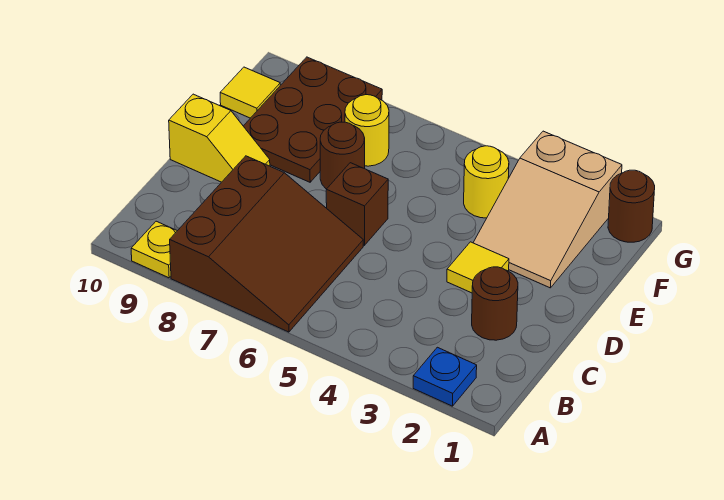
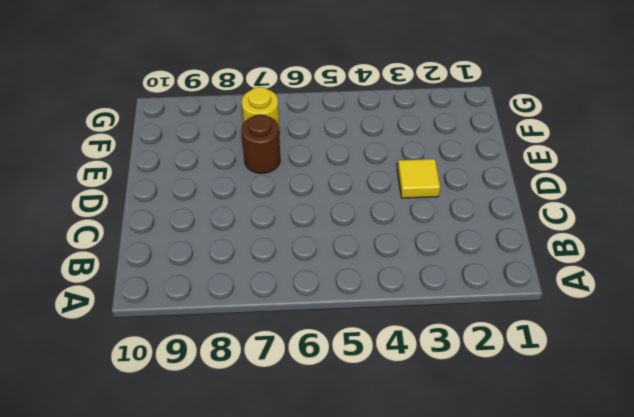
none -> blue plate A2 level 1
none -> brown slope A6:C8 level 1 top 8
none -> yellow plate A9 level 1

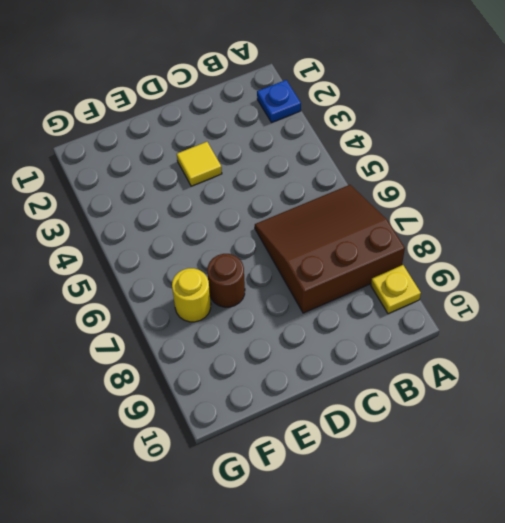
none -> brown round brick C2 level 1
none -> brown brick D6 level 1
none -> yellow slope D9:D10 level 1 top 10

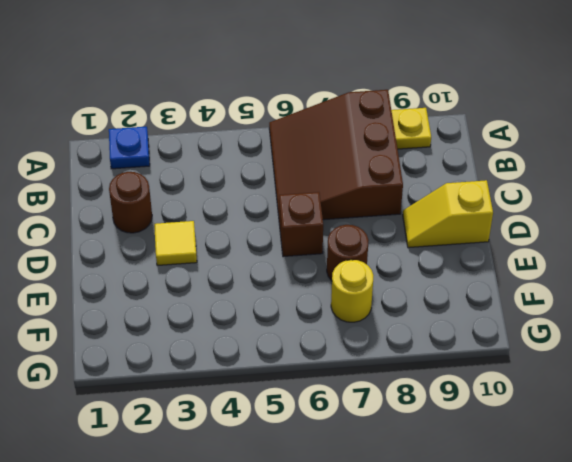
none -> tan slope E2:G3 level 1 top G
none -> brown plate E8:G9 level 1
none -> yellow round brick F4 level 1

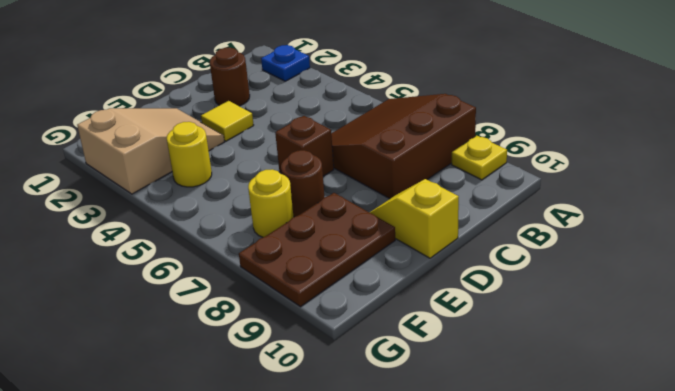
none -> yellow tile F10 level 1
none -> brown round brick G1 level 1

